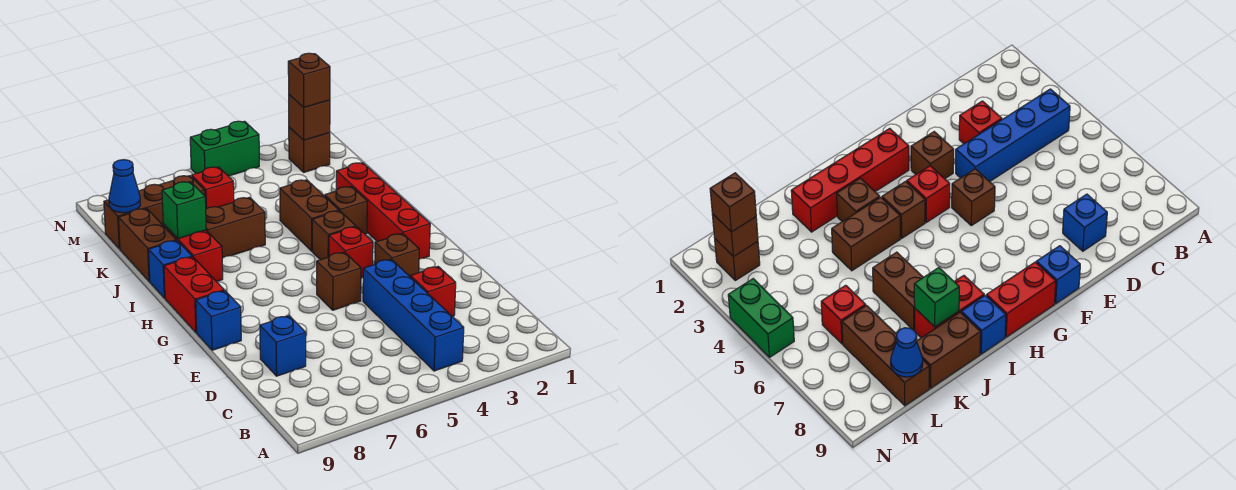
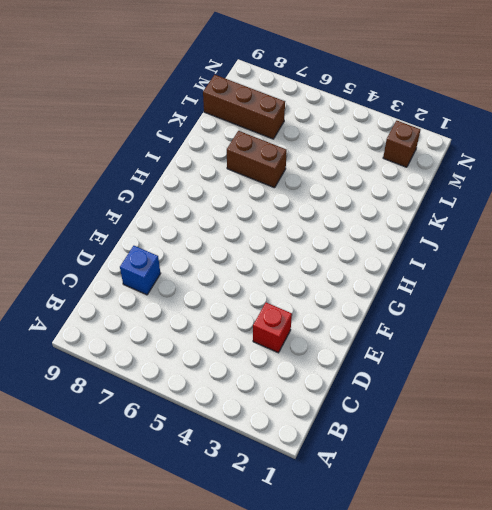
none -> blue brick B4:E4 level 1
none -> brown brick F3 level 1
none -> brown brick F5 level 1

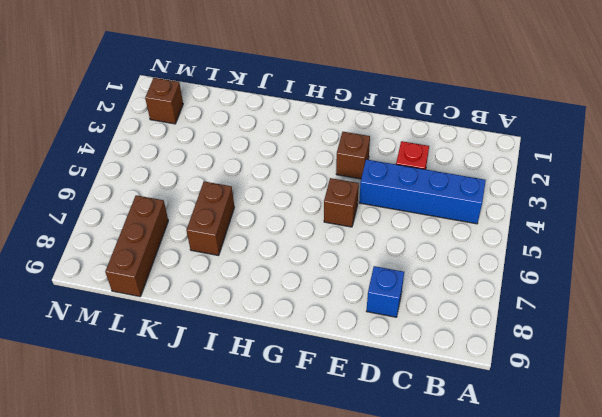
none -> blue brick F9 level 1
none -> red brick G2:J2 level 1
none -> red brick G4 level 1

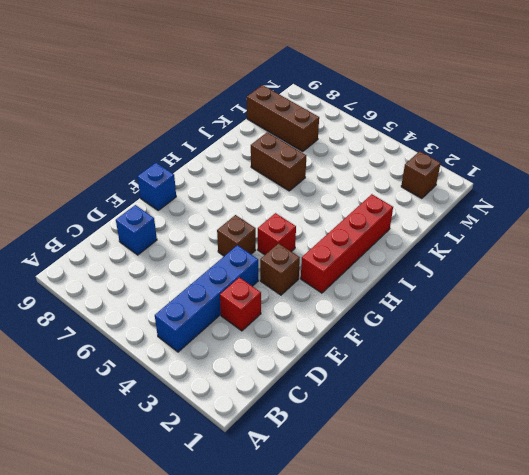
none -> red brick G9:H9 level 1
none -> brown brick H4 level 1
none -> brown brick I3 level 1

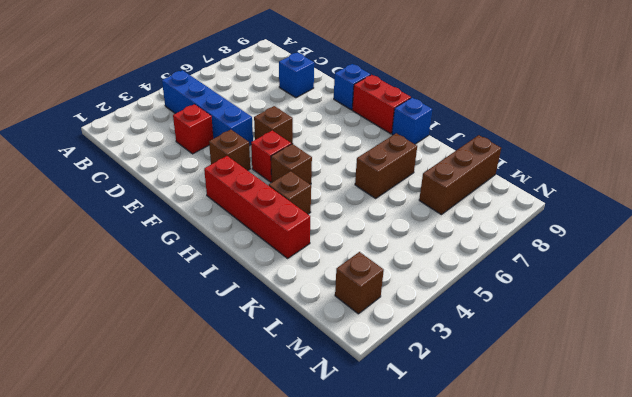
none -> brown brick I4:J4 level 1
none -> red brick I8:J8 level 1
none -> brown brick J9:K9 level 1

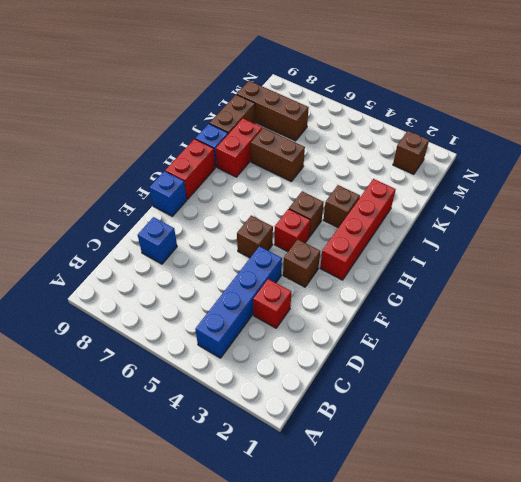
none -> brown brick I4:J4 level 1
none -> red brick L6 level 1
none -> green brick N4:N5 level 1

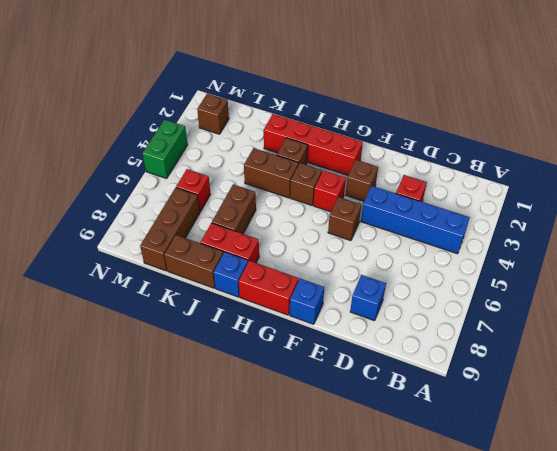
none -> green brick J8 level 2
none -> blue cone L9 level 2
none -> brown brick M2 level 2

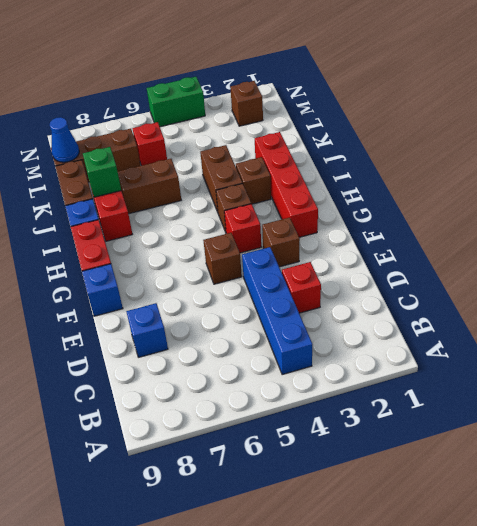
none -> brown brick M2 level 2
none -> brown brick M2 level 3

